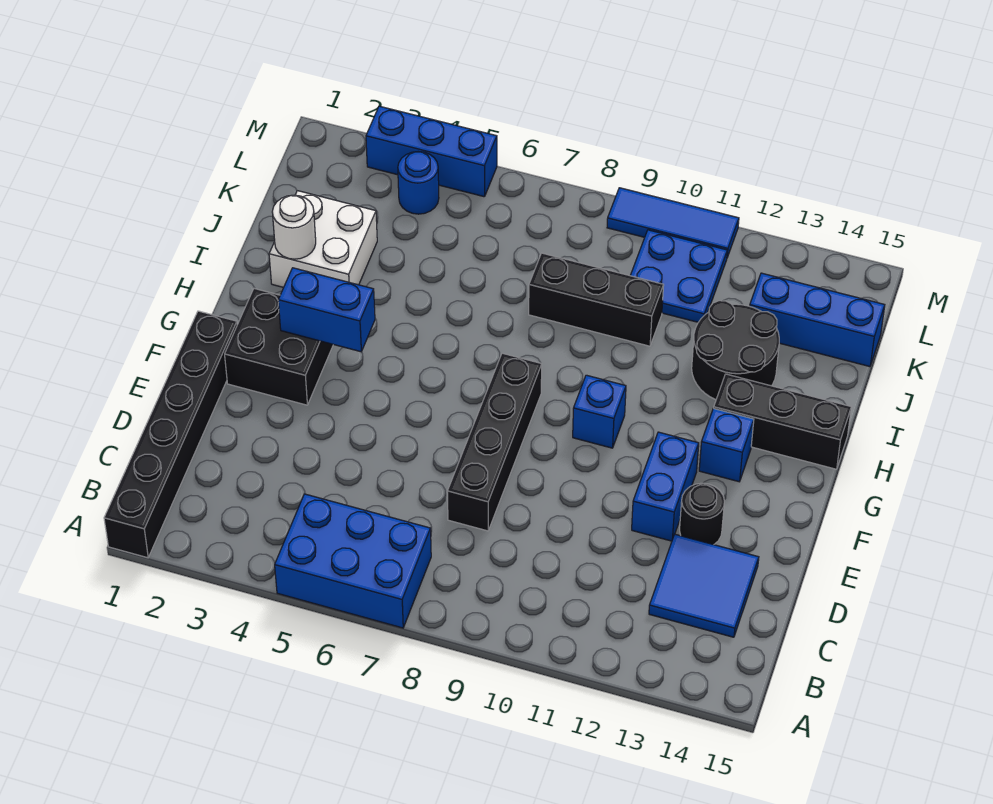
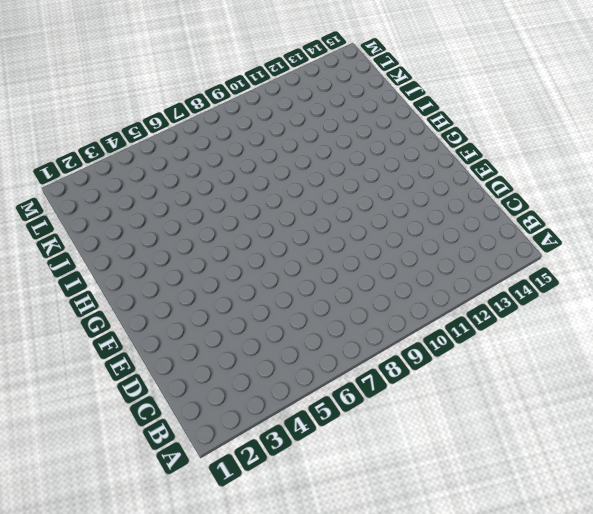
none -> black brick A1:F1 level 1
none -> blue brick A5:B7 level 1
none -> blue tile C13:D14 level 1

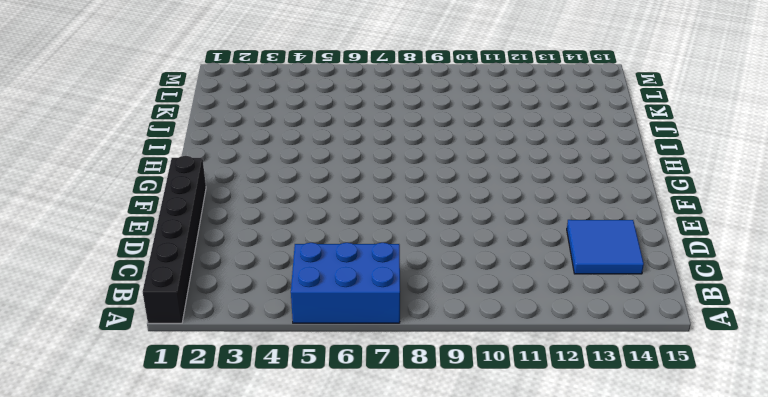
none -> black brick D8:G8 level 1
none -> blue brick E12:F12 level 1
none -> black round brick E13 level 1

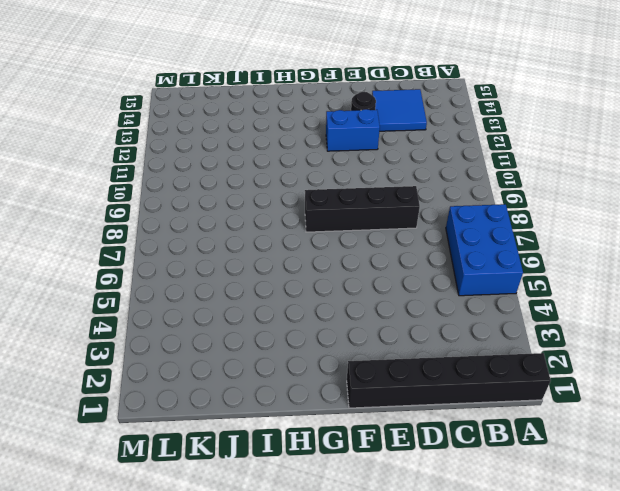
none -> black brick F2:G3 level 1
none -> blue brick G10 level 1
none -> blue brick G13 level 1

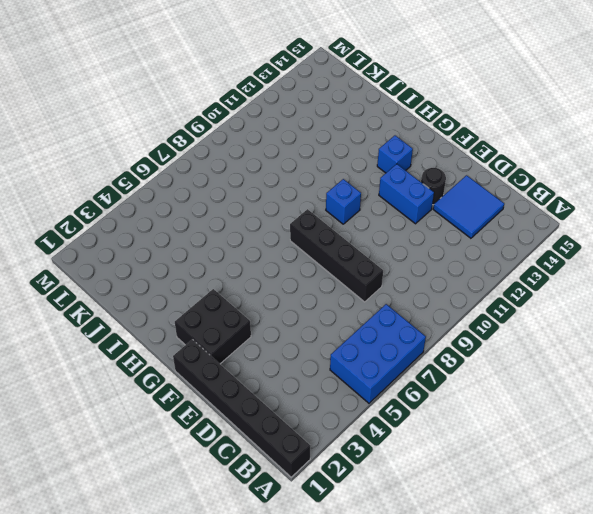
none -> black brick H13:H15 level 1
none -> white brick I2:J3 level 1
none -> black round brick I12:J13 level 1

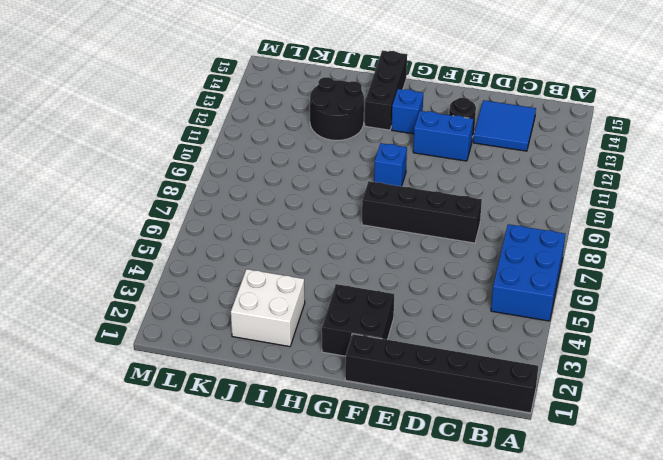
none -> black brick J8:J10 level 1
none -> blue plate K10:L11 level 1
none -> blue brick K13:K15 level 1

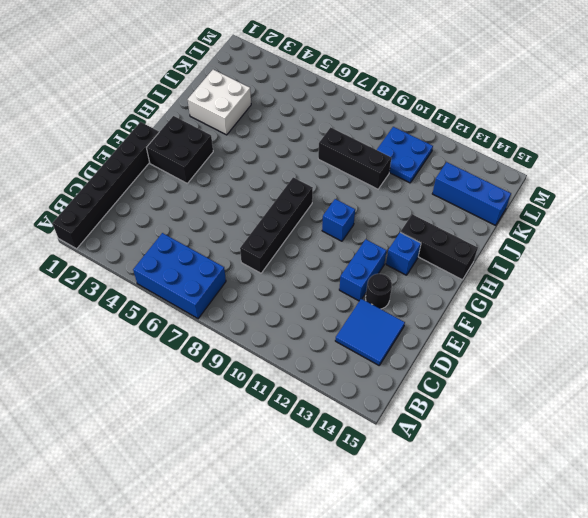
none -> black round brick I12:J13 level 1
none -> blue round brick L4 level 1
none -> blue brick M3:M5 level 1

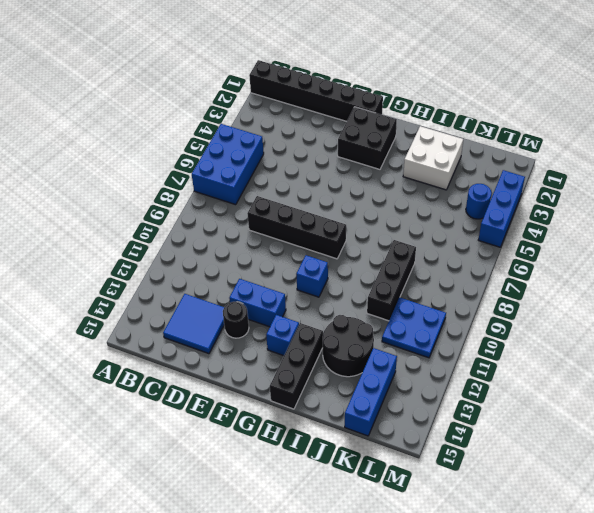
none -> blue tile M9:M11 level 1
none -> blue brick G3:G4 level 2
none -> white round brick I2 level 2

